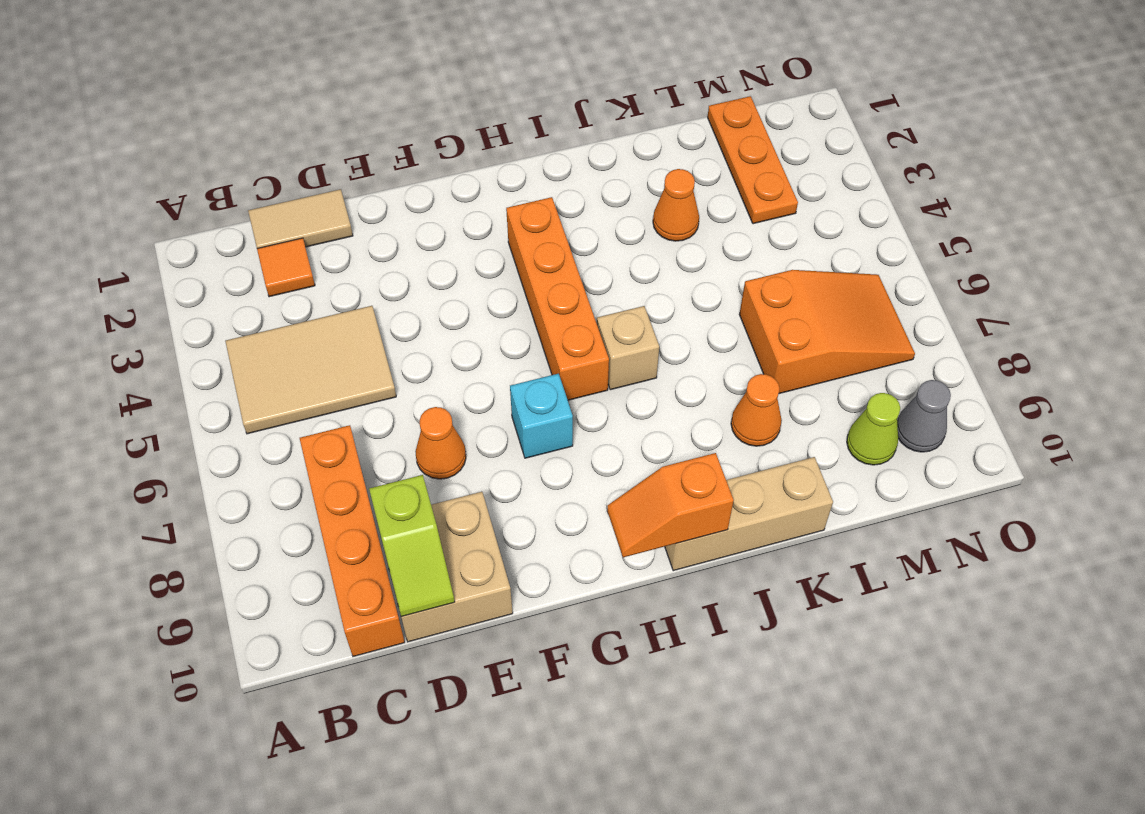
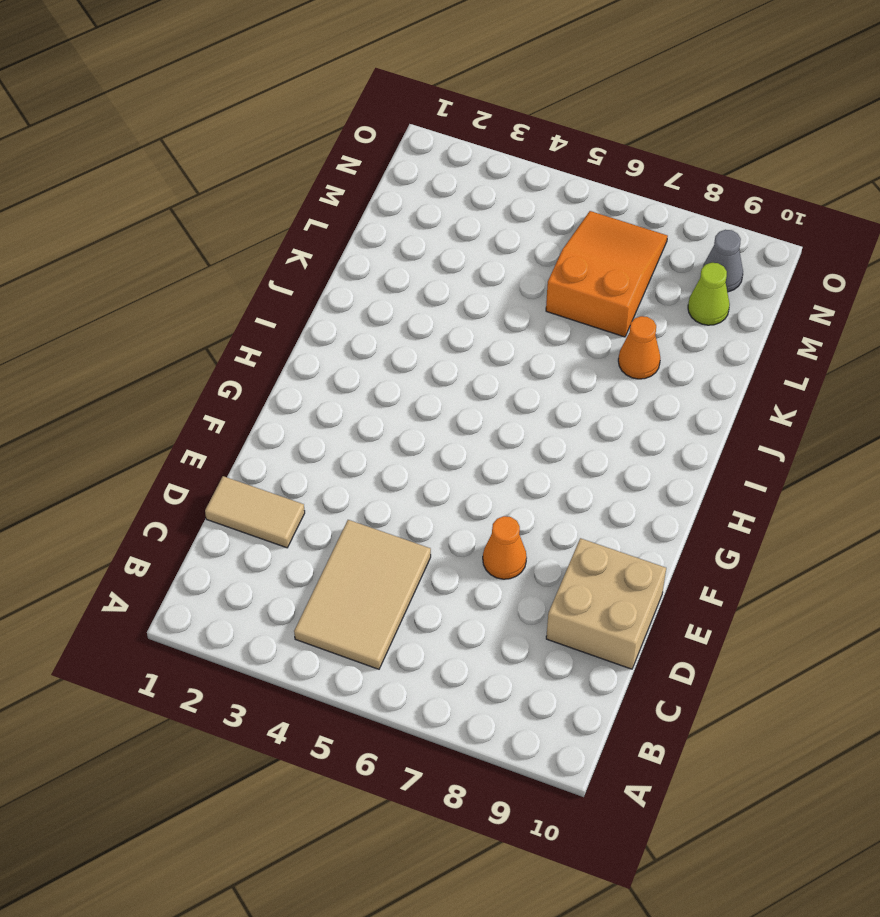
tan tile D1:D2 level 1 -> tan tile C1:D1 level 1
none -> orange tile C2 level 1
none -> orange brick C7:C10 level 1
none -> cyan brick G7 level 1

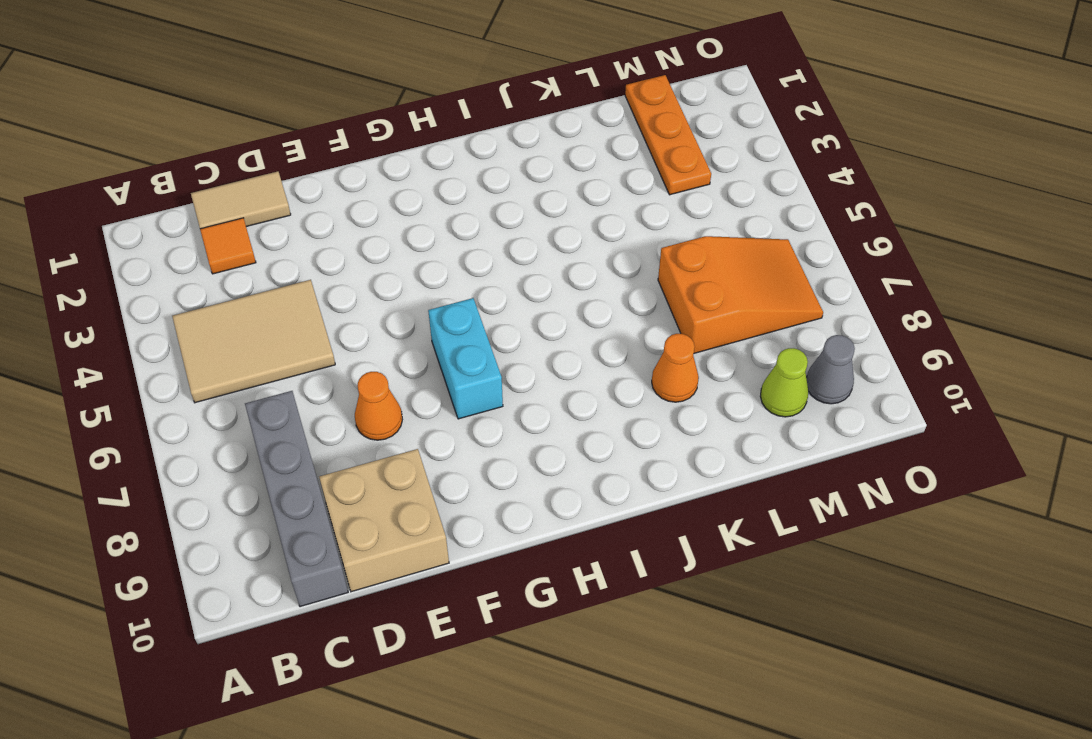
grey brick C7:C10 level 1 -> orange brick C7:C10 level 1
cyan brick G6:G7 level 1 -> cyan brick G7 level 1
none -> orange brick H3:H6 level 1
none -> tan brick I6 level 1
none -> tan brick I10:K10 level 1

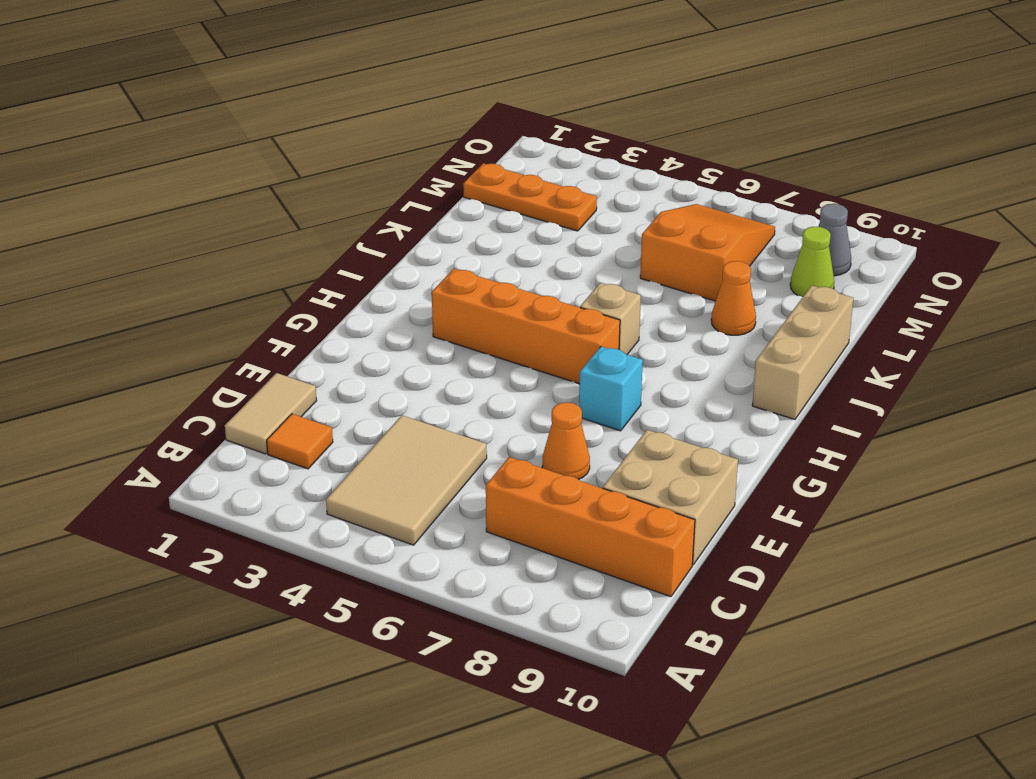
none -> orange cone K3 level 1
none -> lime slope D9:D10 level 2 top 9
none -> orange slope H10:I10 level 2 top I

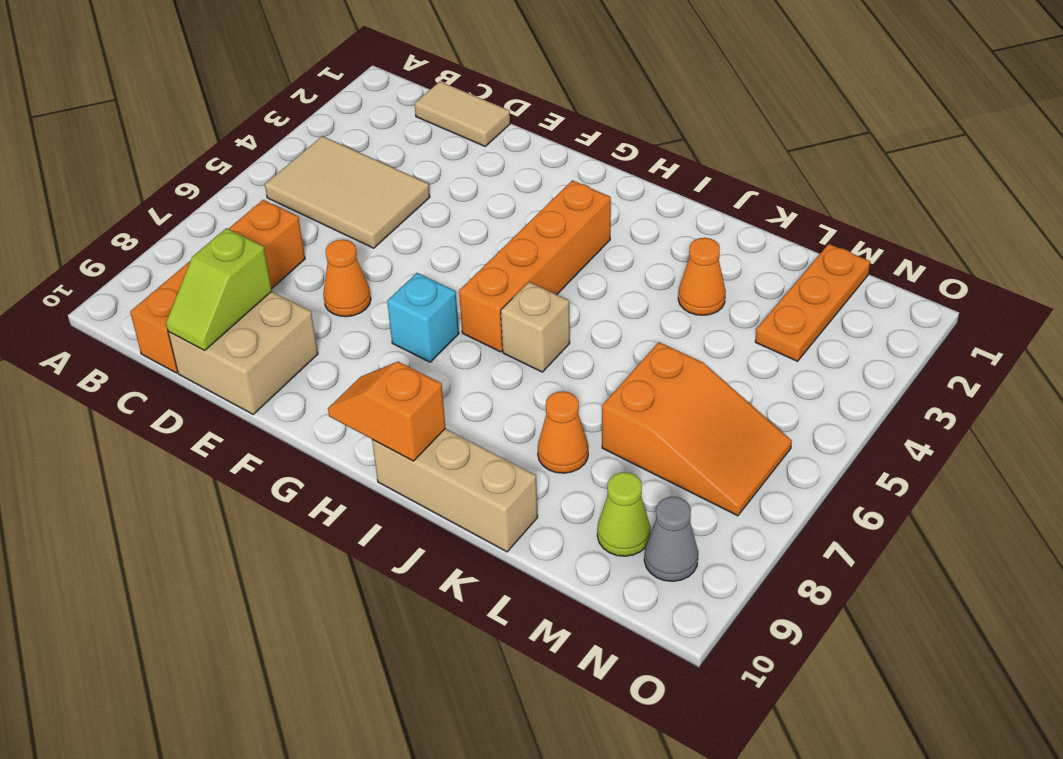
none -> orange tile C2 level 1

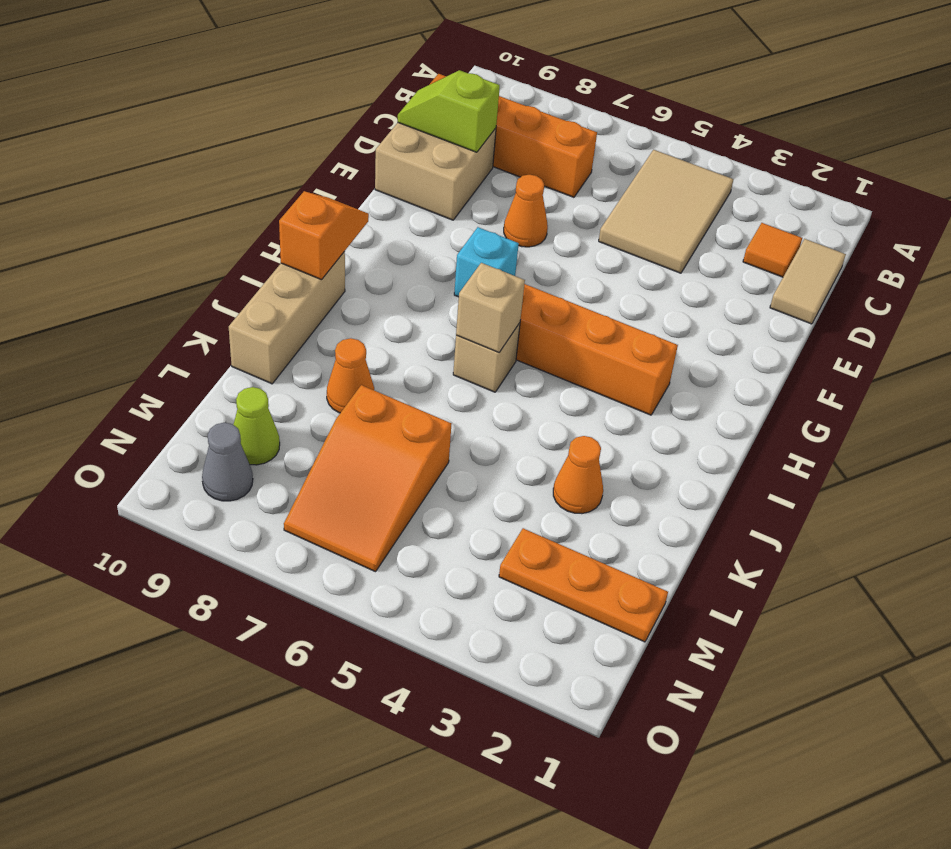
tan brick I6 level 2 -> none

